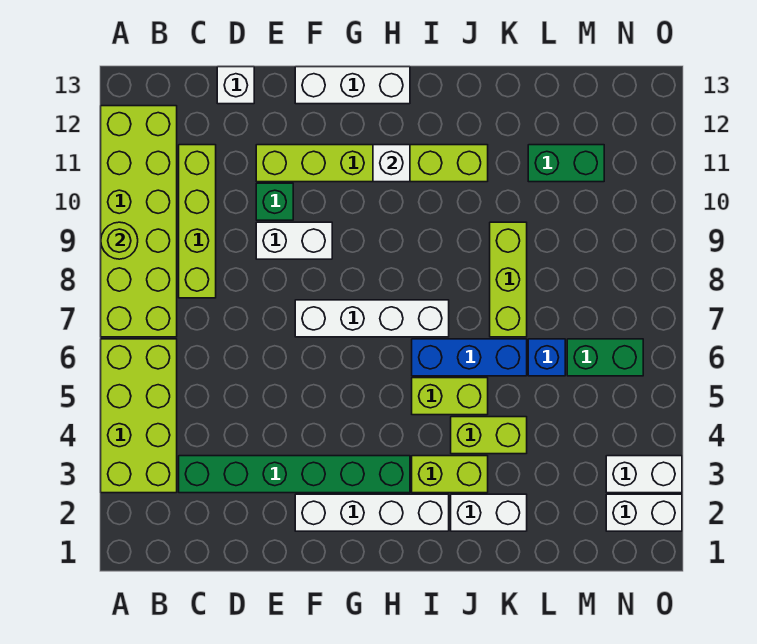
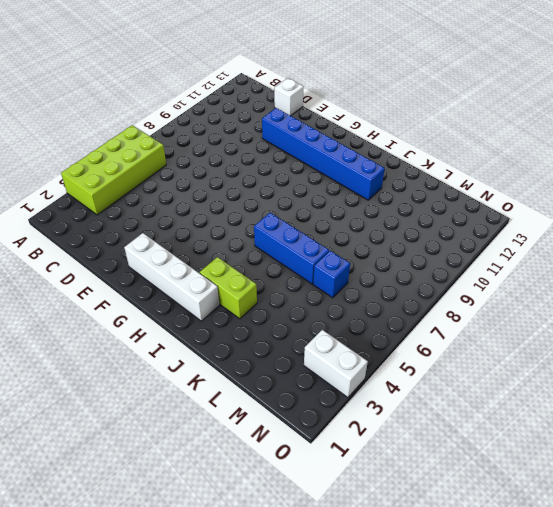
blue brick E11:J11 level 1 -> lime brick E11:J11 level 1
none -> lime brick A7:B12 level 1
none -> green brick C3:H3 level 1
none -> lime brick C8:C11 level 1

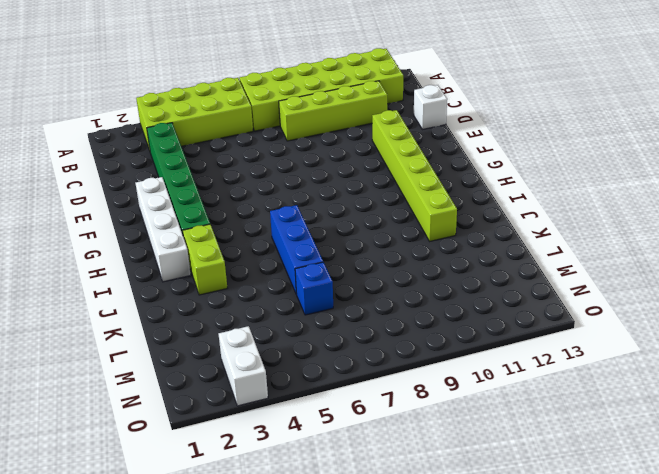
none -> white brick E9:F9 level 1
none -> green brick E10 level 1
none -> white brick F7:I7 level 1

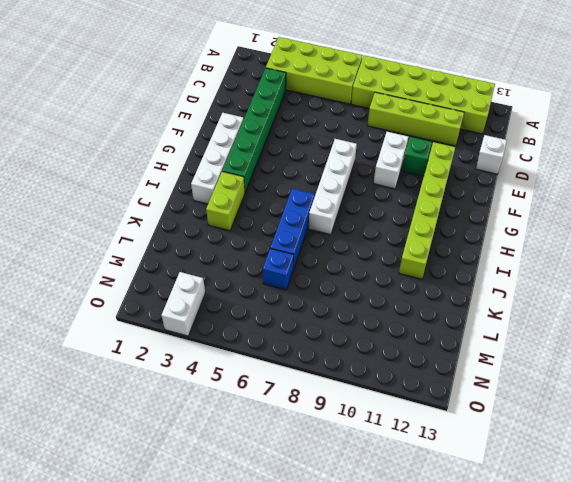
none -> white brick F13:H13 level 1
none -> lime brick I5:J5 level 1
none -> white brick J2:K2 level 1

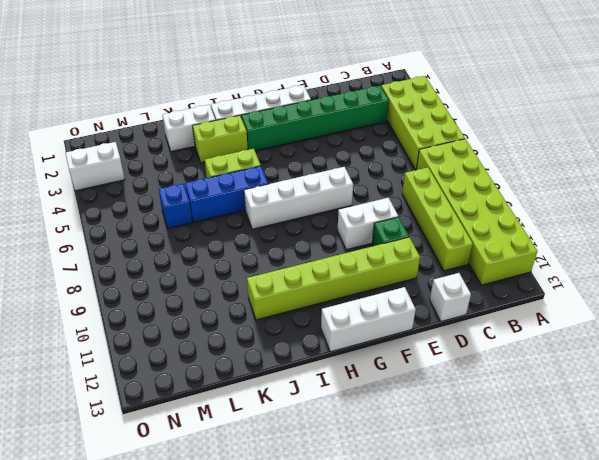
none -> lime brick J4:K4 level 1
none -> lime brick K7:K9 level 1
none -> green brick L11:M11 level 1

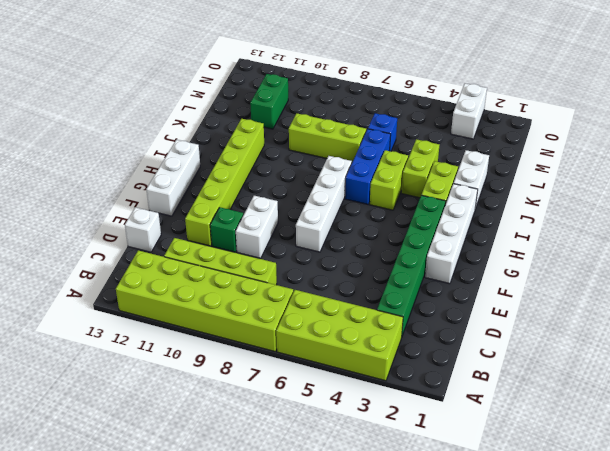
none -> green brick M6:N6 level 1
none -> white brick N2:O2 level 1
none -> lime round brick A9 level 2

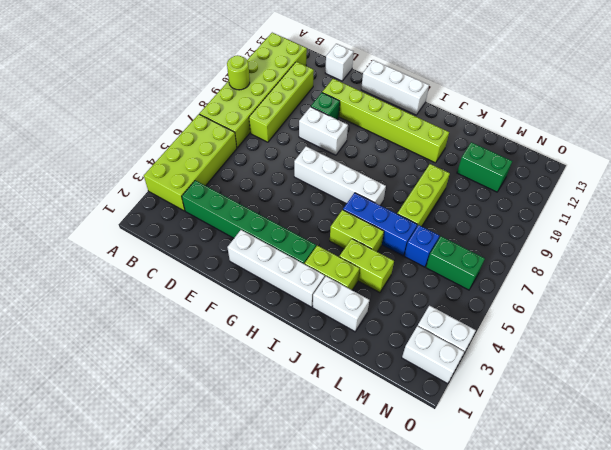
none -> white brick H11 level 2

